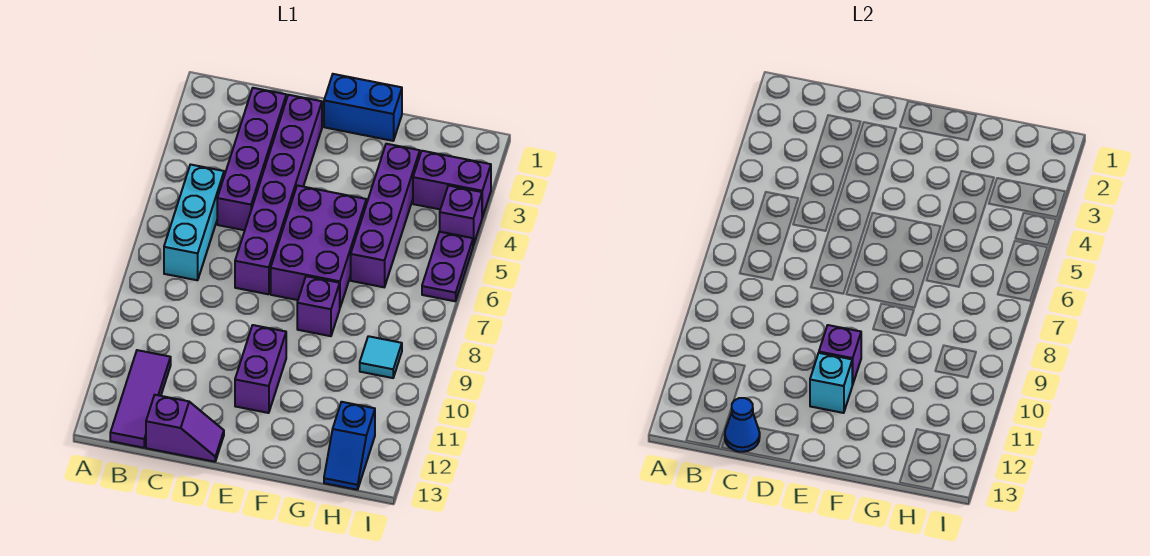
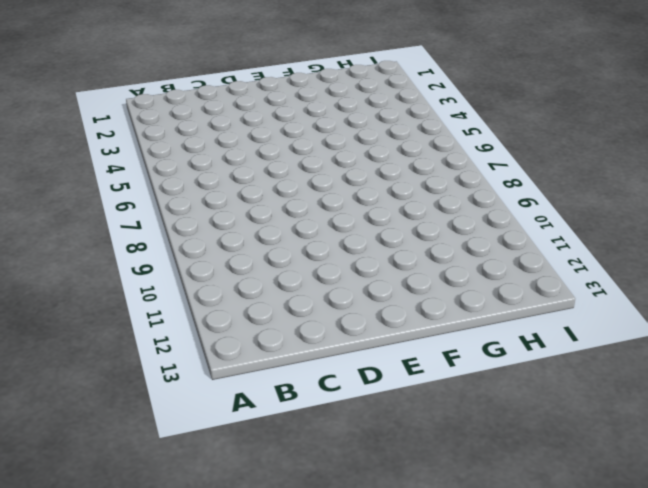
none -> cyan brick B5:B7 level 1
none -> purple tile B11:B13 level 1
none -> purple brick C2:C5 level 1

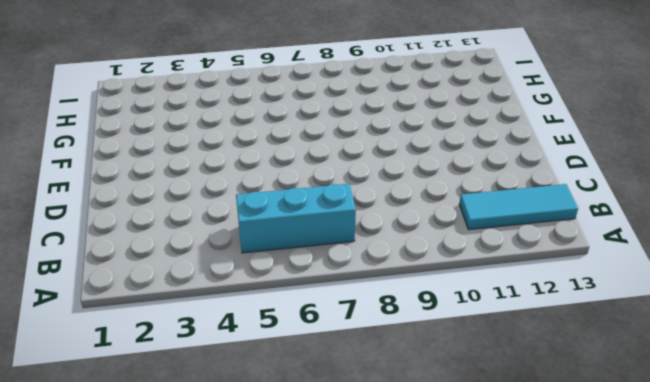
cyan tile B11:B13 level 1 -> purple tile B11:B13 level 1
none -> purple brick C2:C5 level 1
none -> purple slope C13:D13 level 1 top C
none -> purple brick D2:D7 level 1

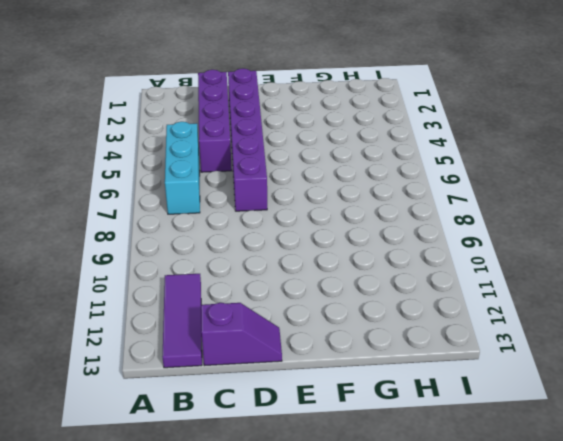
none -> blue brick E1:F1 level 1
none -> purple brick E5:F7 level 1
none -> purple brick E10:E11 level 1

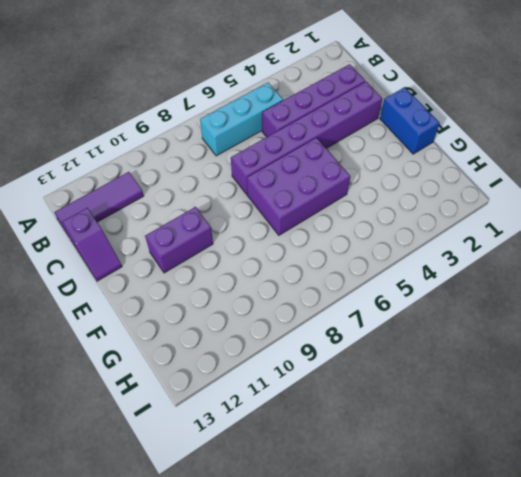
none -> purple brick F8 level 1
none -> purple brick G3:G6 level 1
none -> purple brick H3:I3 level 1

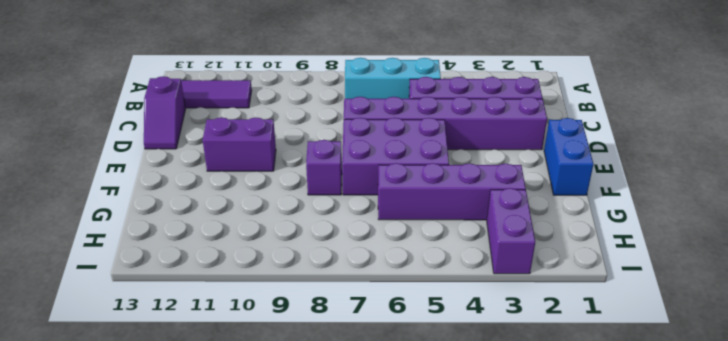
none -> cyan tile H9 level 1
none -> blue slope H12:H13 level 1 top 12
none -> purple brick I4 level 1

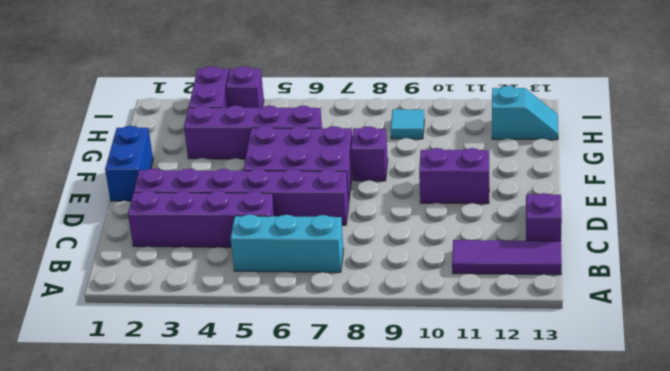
cyan slope H12:H13 level 1 top 12 -> blue slope H12:H13 level 1 top 12
none -> purple plate I5:I6 level 1
none -> blue cone C13 level 2
none -> purple brick E10 level 2

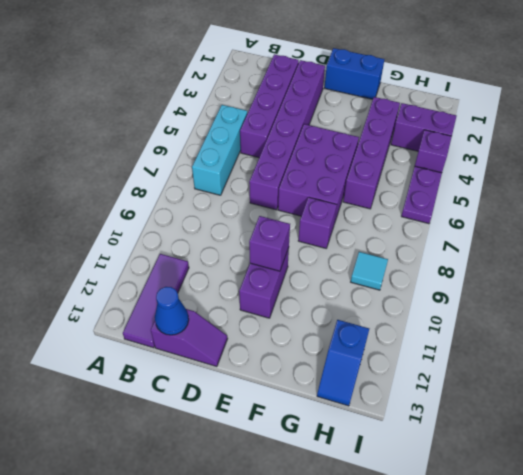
none -> cyan brick E11 level 2

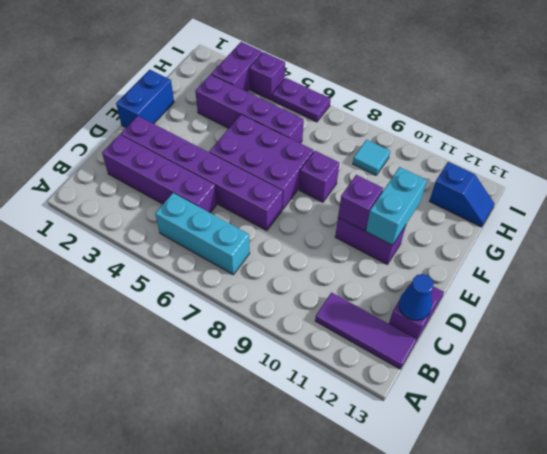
cyan brick E11:F11 level 2 -> cyan brick E11 level 2

